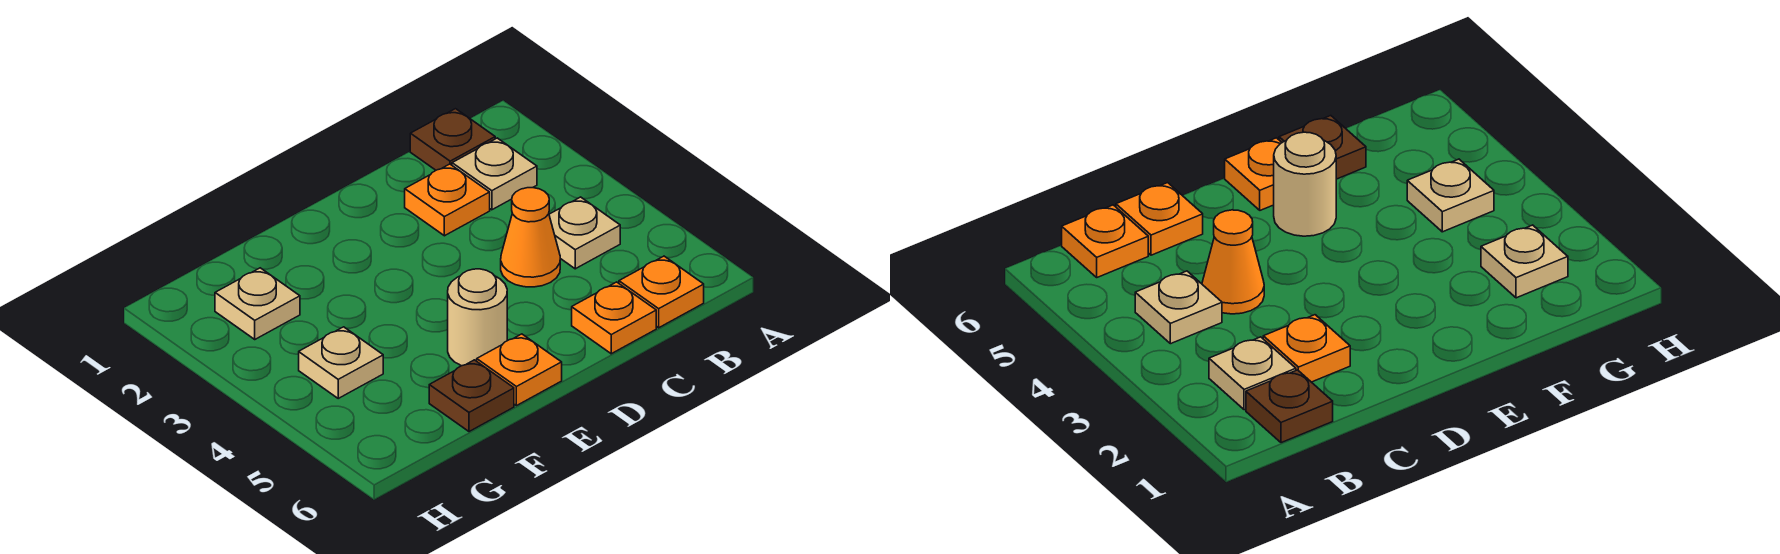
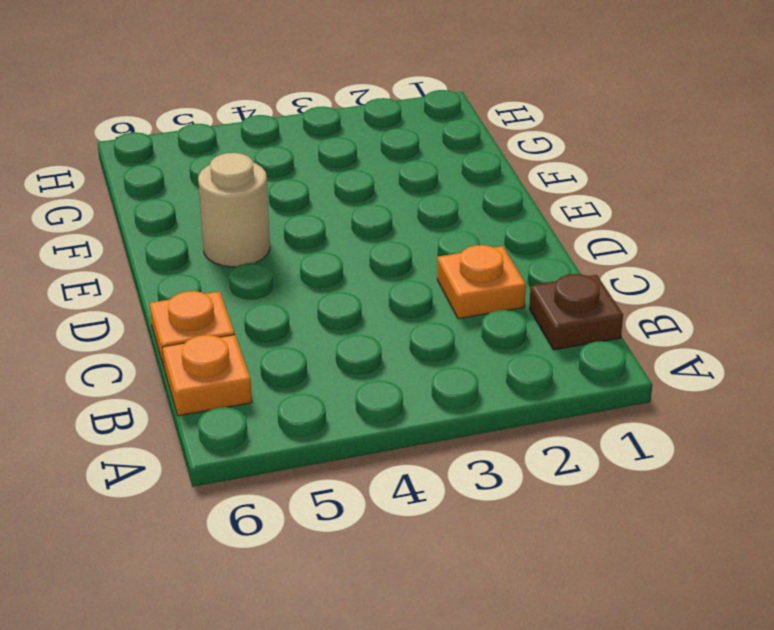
none -> tan plate B2 level 1
none -> tan plate B4 level 1
none -> orange cone C4 level 1

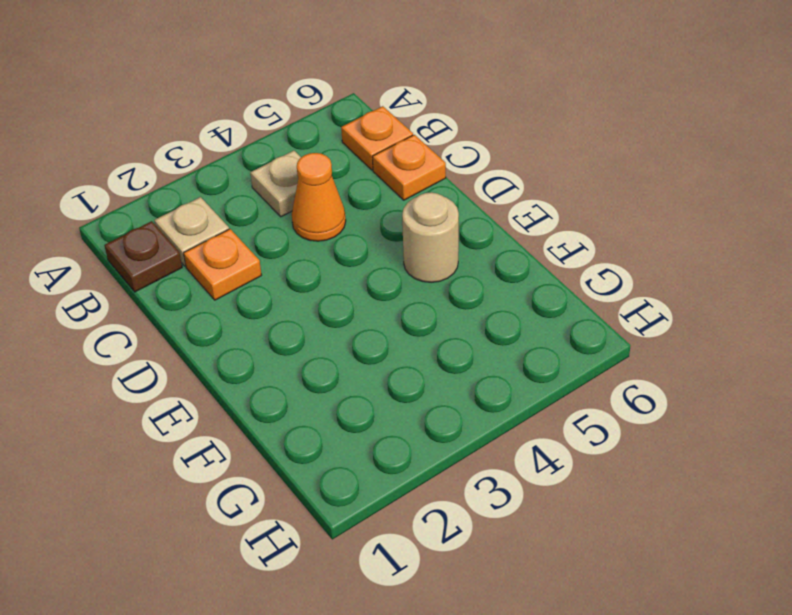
none -> orange plate E6 level 1
none -> brown plate F6 level 1
none -> tan plate G2 level 1

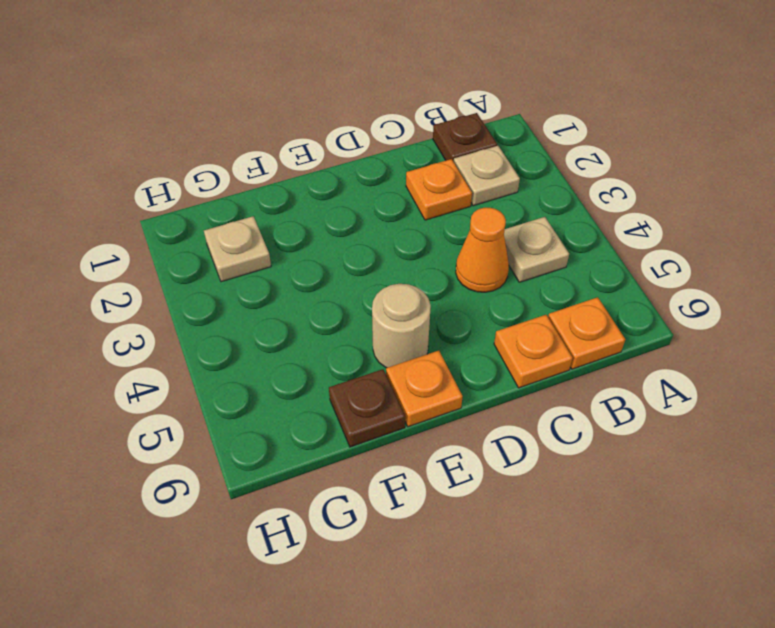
none -> tan plate G4 level 1

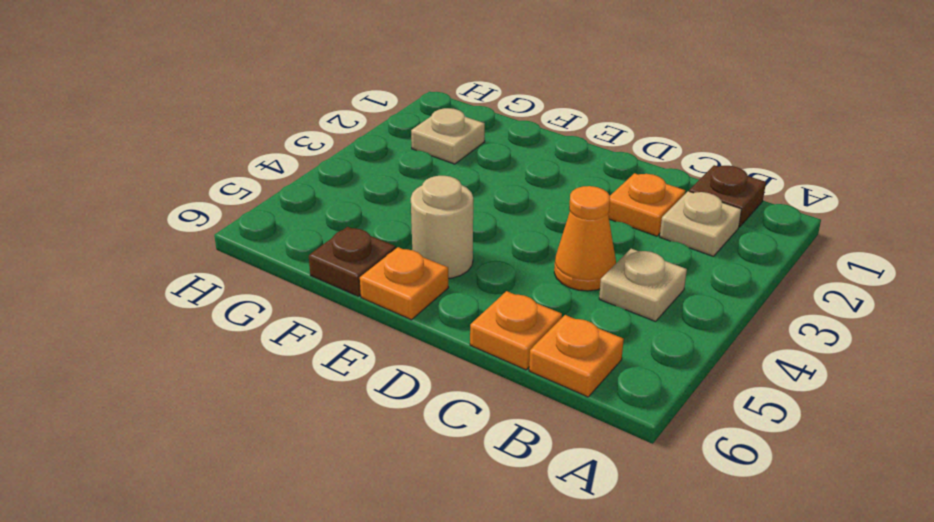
none -> tan plate G4 level 1

